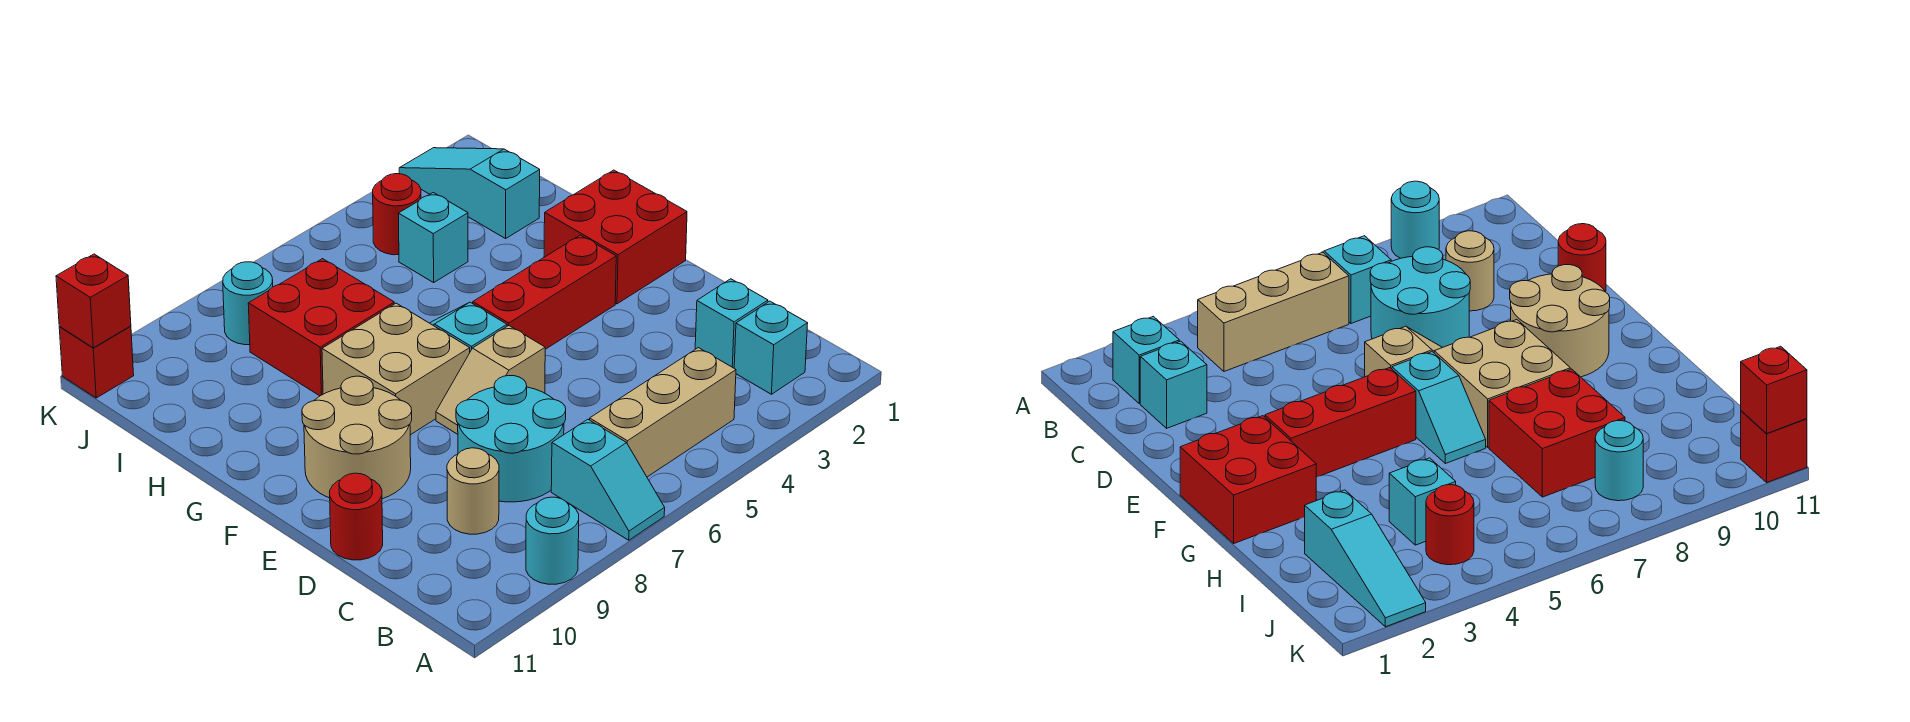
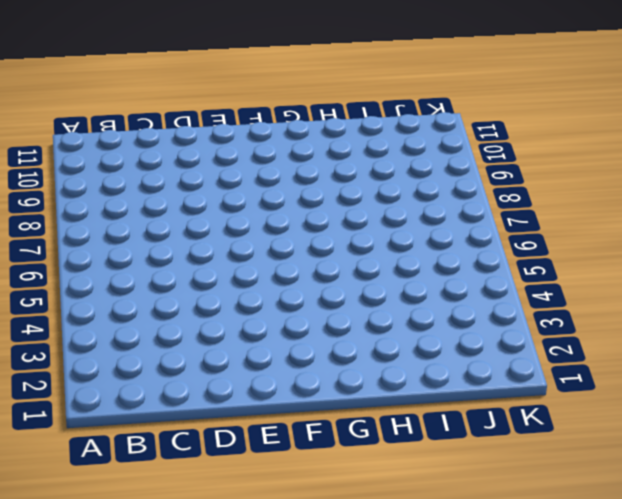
none -> cyan slope A7:B7 level 1 top B
none -> cyan round brick A9 level 1
none -> cyan brick B2 level 1

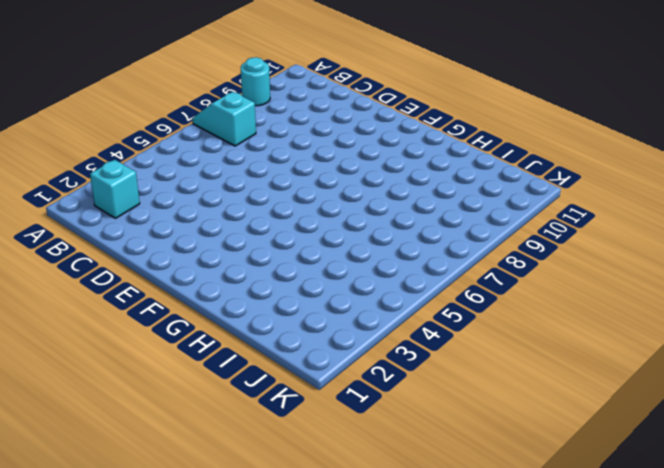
none -> tan brick B4:B6 level 1
none -> cyan brick C2 level 1
none -> cyan round brick C7:D8 level 1

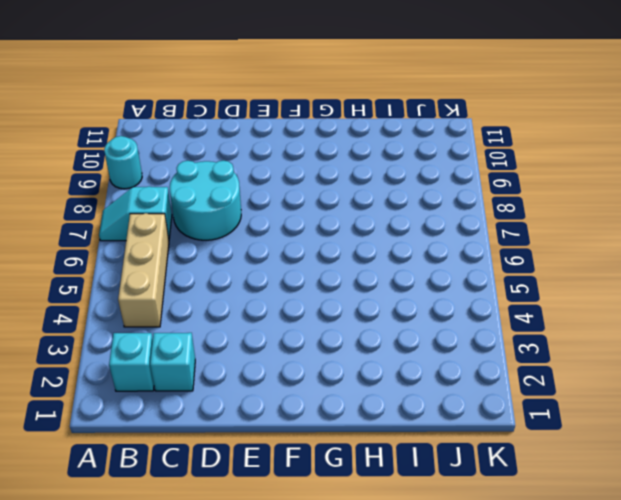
none -> tan round brick C9 level 1
none -> red round brick D11 level 1
none -> tan slope E6:E7 level 1 top 6

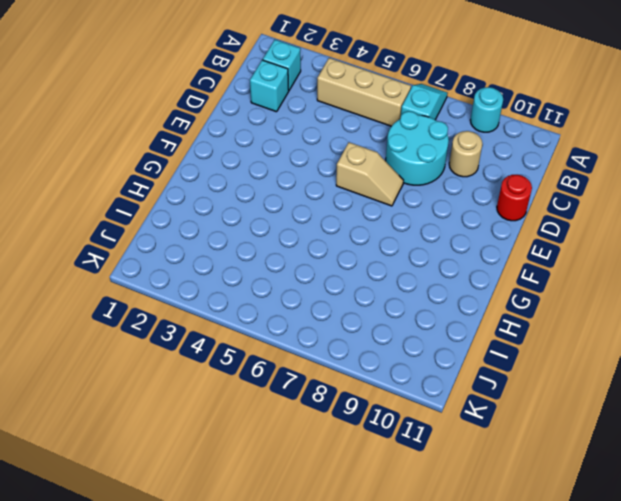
none -> tan round brick E9:F10 level 1
none -> red brick F1:G2 level 1
none -> red brick F3:F5 level 1

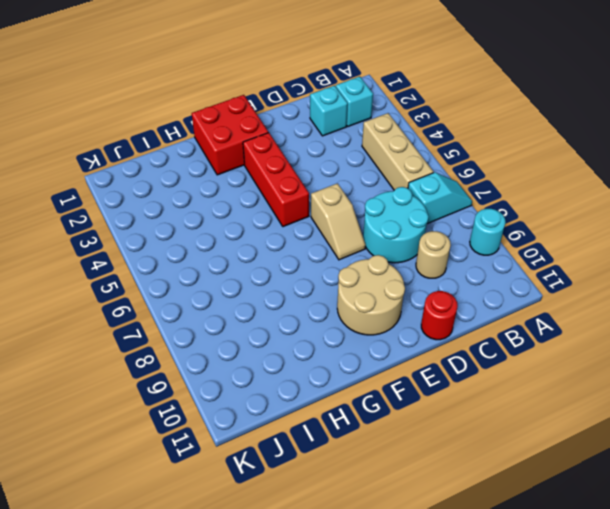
none -> cyan slope F6:G6 level 1 top F
none -> tan brick F7:G8 level 1
none -> red brick H7:I8 level 1

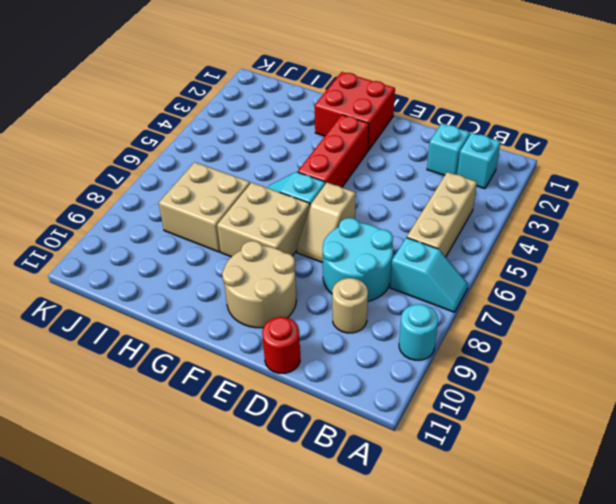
tan brick H7:I8 level 1 -> red brick H7:I8 level 1
none -> cyan slope I2:K2 level 1 top I
none -> cyan brick I4 level 1
none -> red round brick J4 level 1

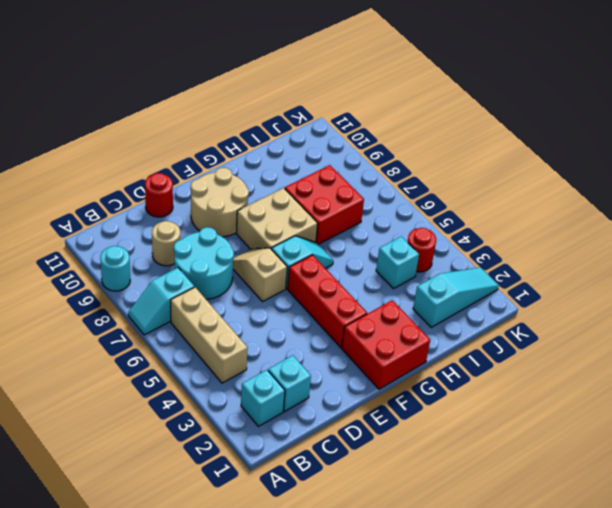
none -> cyan round brick J8 level 1
none -> red brick K11 level 1
none -> red brick K11 level 2

